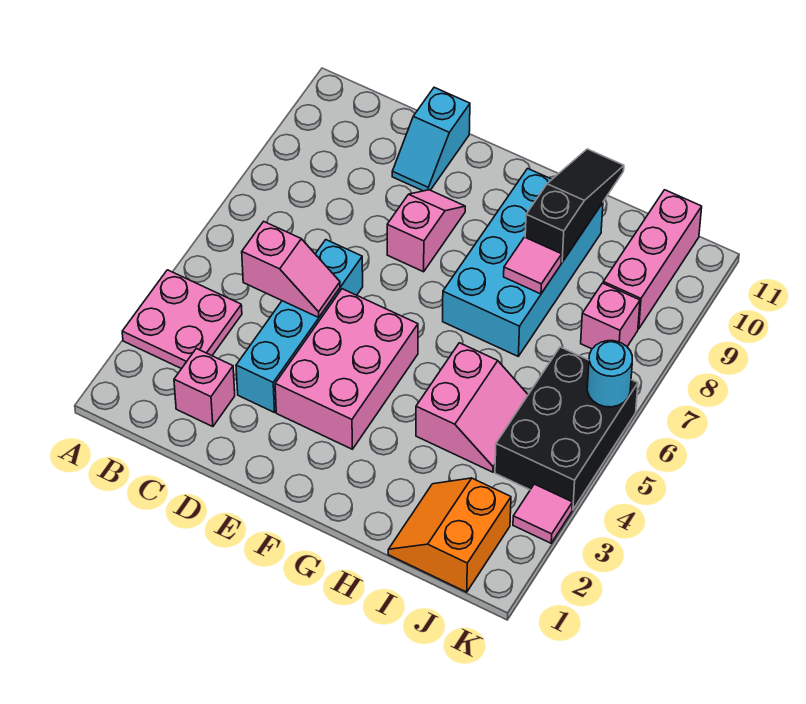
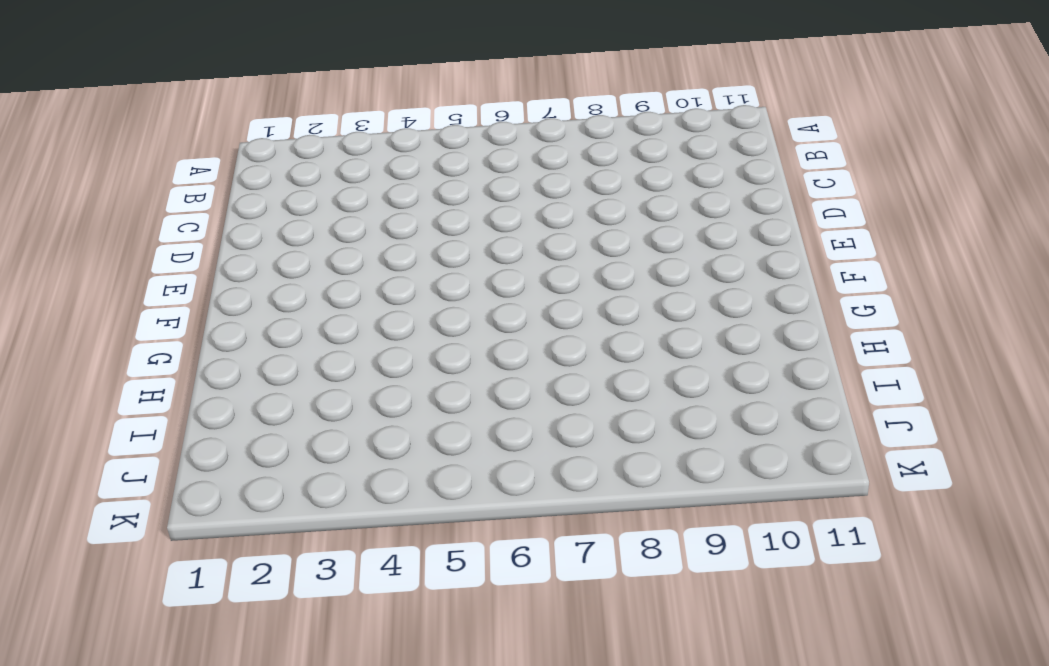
none -> pink plate A3:B4 level 1
none -> pink brick C2 level 1
none -> cyan brick D3:D6 level 1

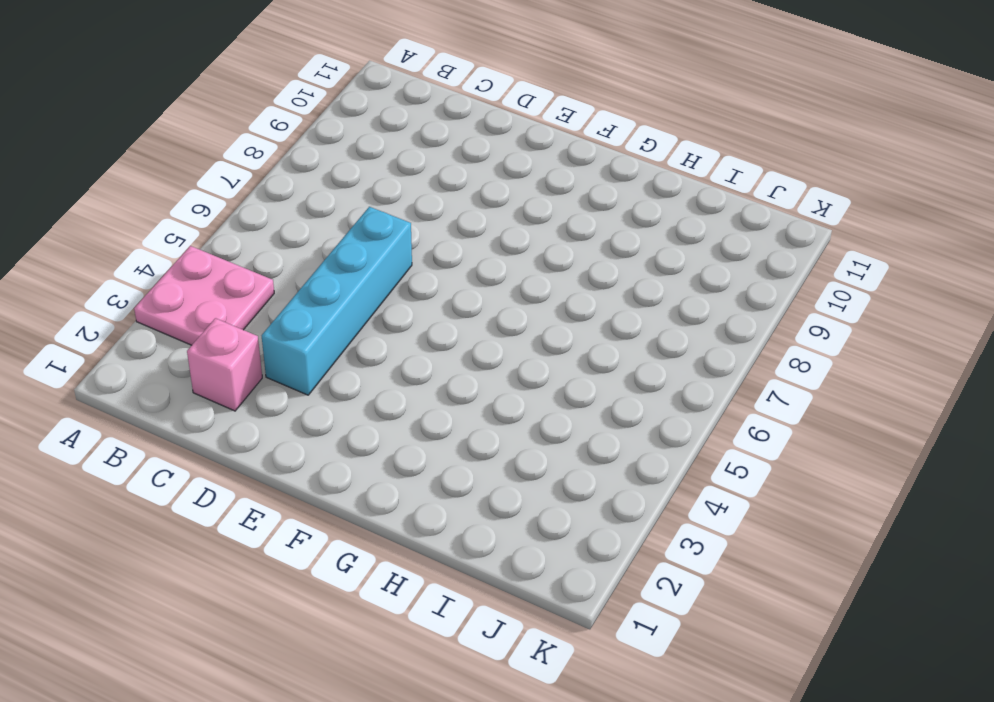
none -> cyan slope D10:D11 level 1 top 11
none -> pink brick E3:F5 level 1
none -> pink slope E8:E9 level 1 top 8

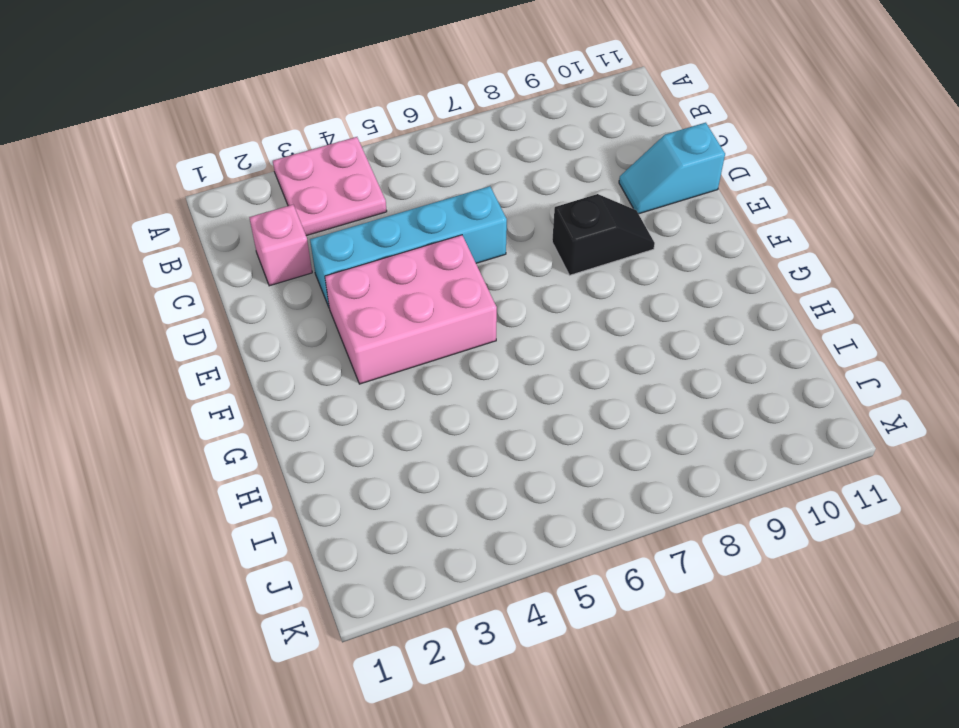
black slope E8:E9 level 1 top 8 -> pink slope E8:E9 level 1 top 8
none -> cyan brick G7:H10 level 1
none -> pink slope H4:I5 level 1 top H
none -> orange slope I1:J2 level 1 top J

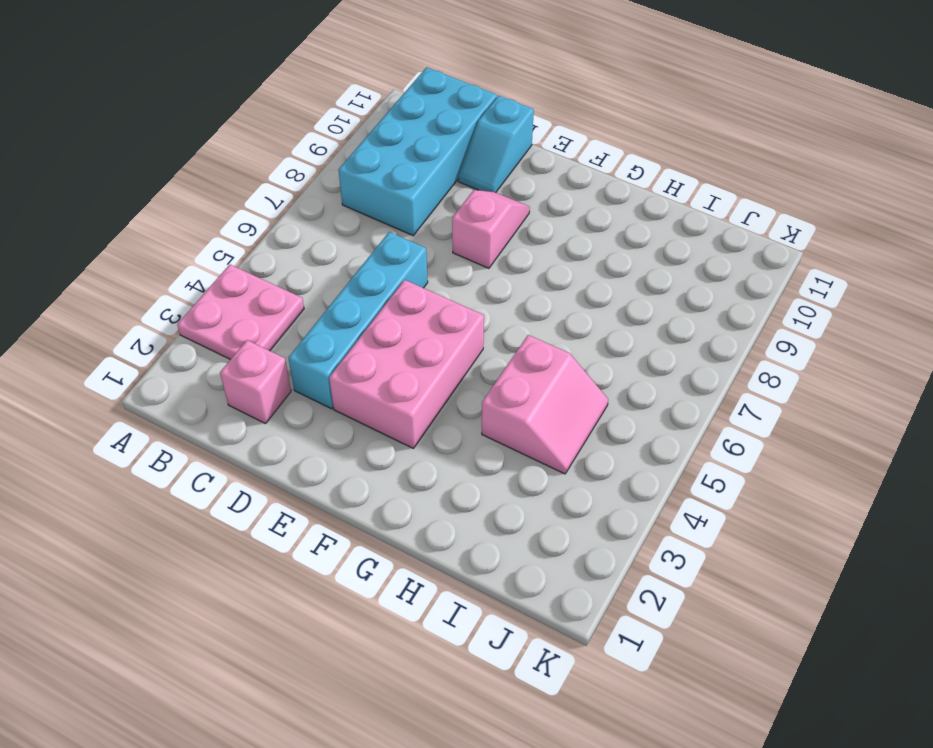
cyan brick B8:C11 level 1 -> cyan brick G7:H10 level 1
none -> orange slope I1:J2 level 1 top J
none -> black brick J4:K6 level 1
none -> pink brick J8 level 1

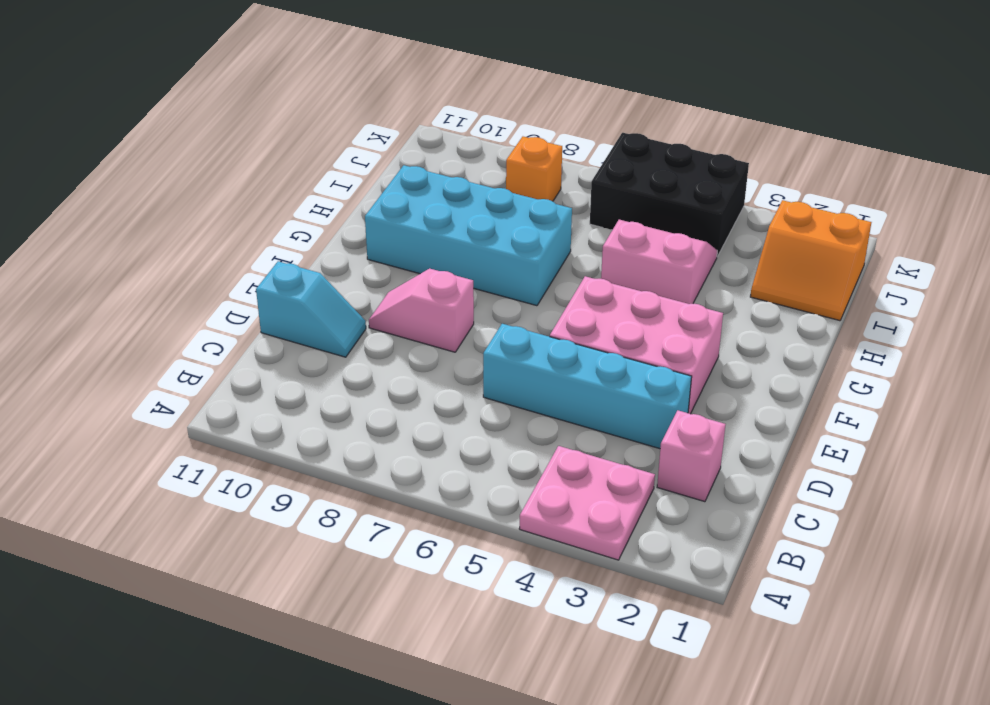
orange brick J8 level 1 -> pink brick J8 level 1
none -> pink brick J9:J11 level 1
none -> pink tile K3 level 1
none -> pink slope C5:D5 level 2 top C

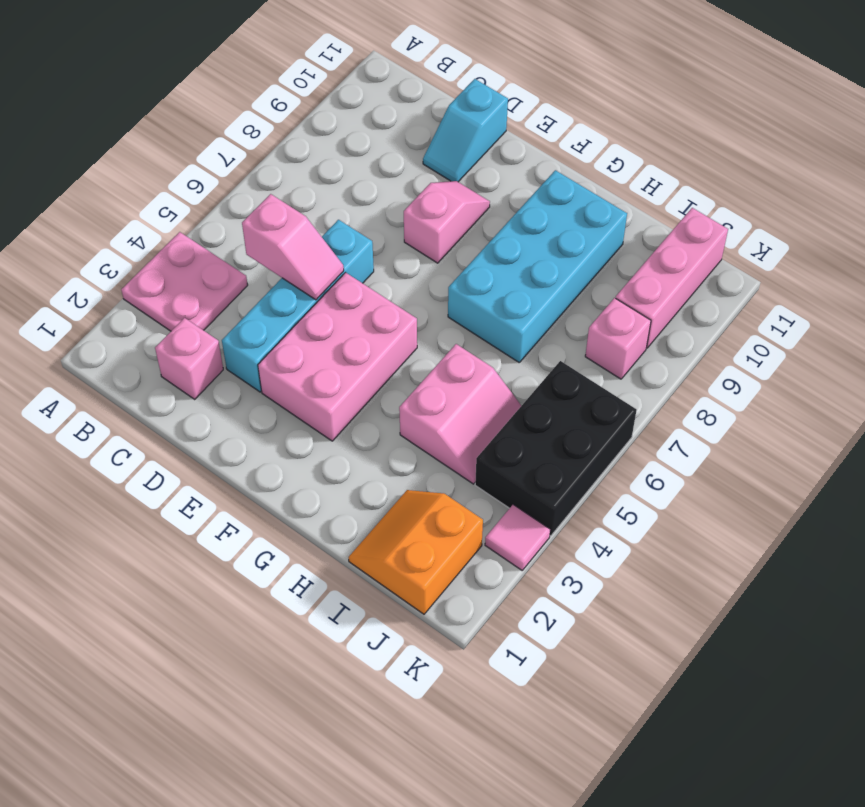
none -> pink tile H8 level 2
none -> black slope H9:H11 level 2 top 9
none -> cyan round brick K6 level 2

